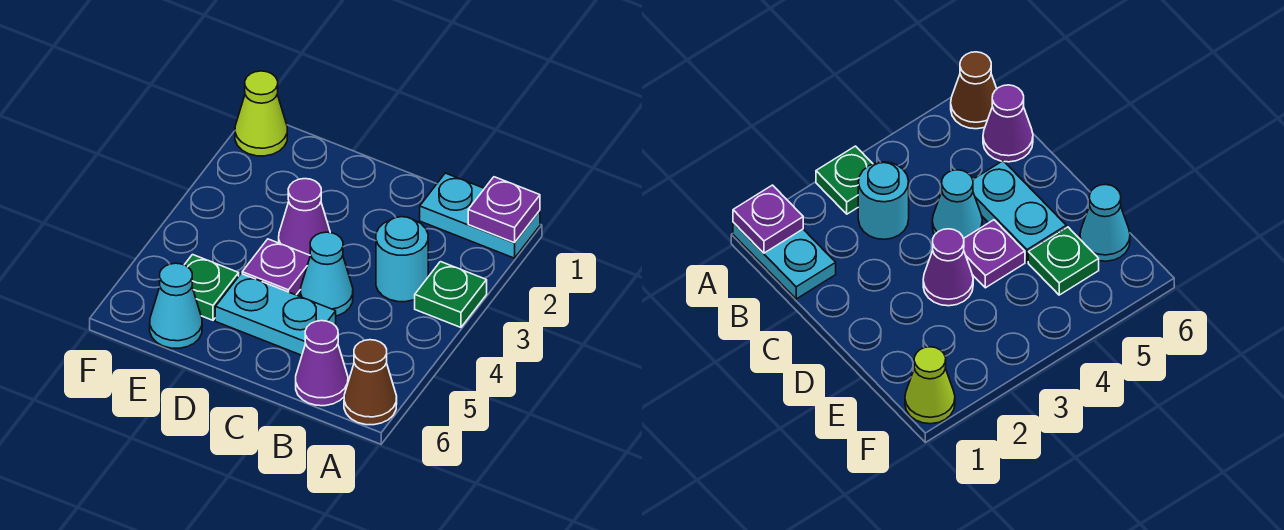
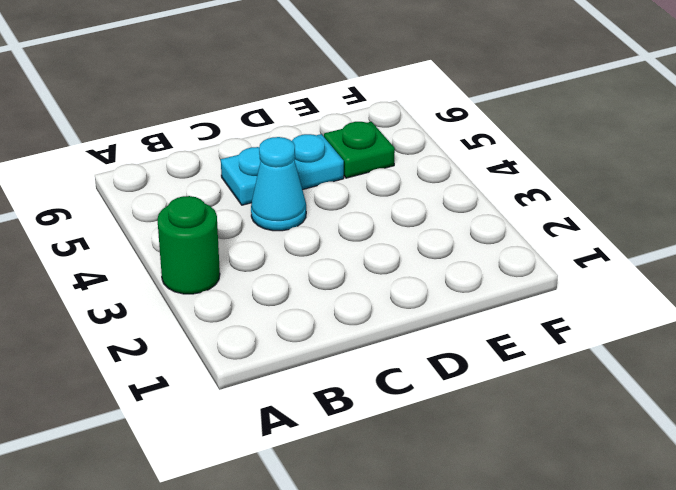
green round brick A3 level 1 -> green plate A3 level 1
none -> cyan plate A1:B1 level 1
none -> brown cone A6 level 1
none -> cyan round brick B3 level 1

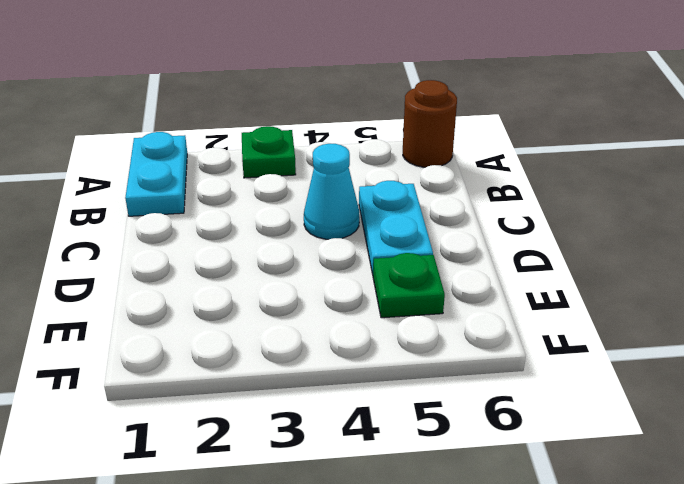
brown round brick A6 level 1 -> brown cone A6 level 1
none -> cyan round brick B3 level 1
none -> purple cone B6 level 1
none -> purple cone D3 level 1

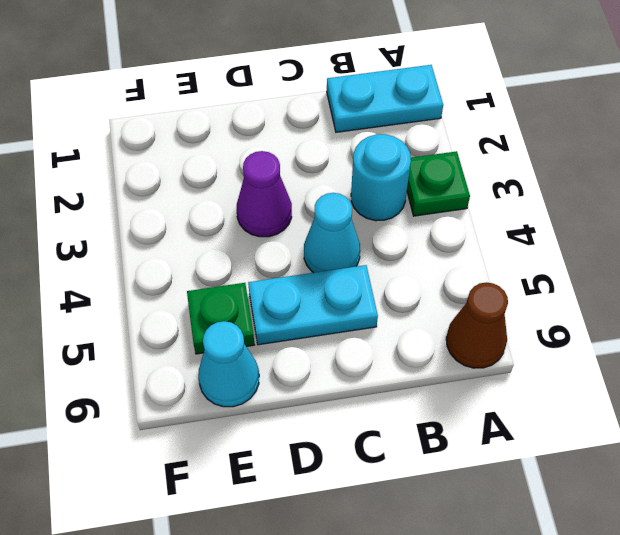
none -> purple cone B6 level 1
none -> purple plate D4 level 1
none -> lime cone F1 level 1

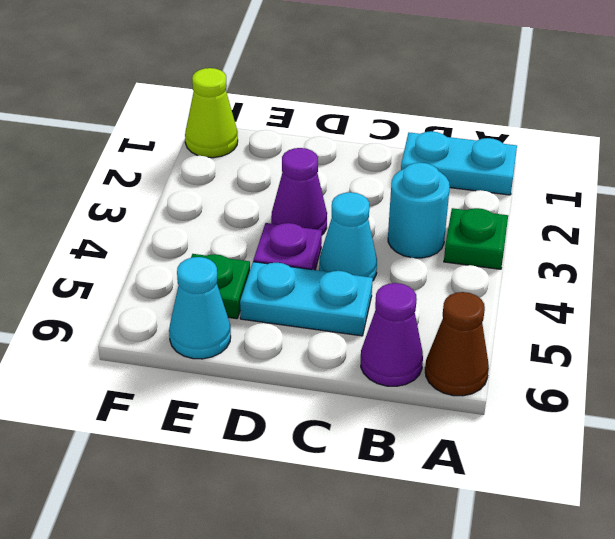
none -> purple plate A1 level 2

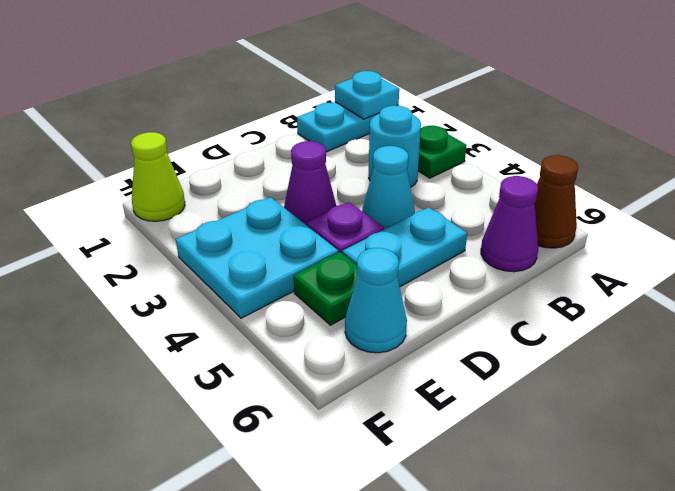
cyan plate A1 level 2 -> purple plate A1 level 2
cyan plate E3:F4 level 1 -> none

